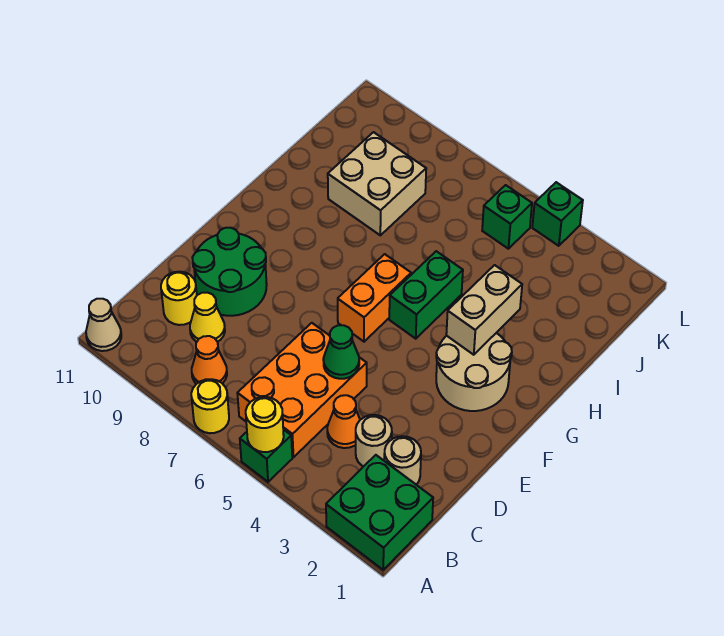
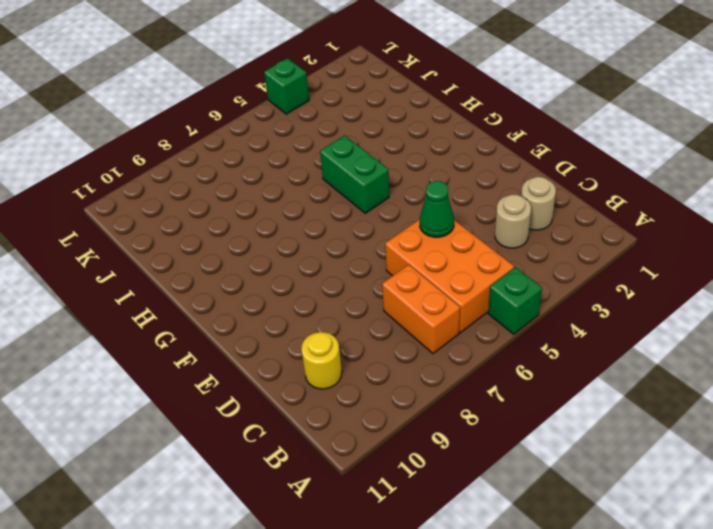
orange brick B7:C7 level 1 -> orange brick F6:G6 level 1
none -> green brick A1:B2 level 1
none -> yellow round brick A7 level 1
none -> tan cone A11 level 1

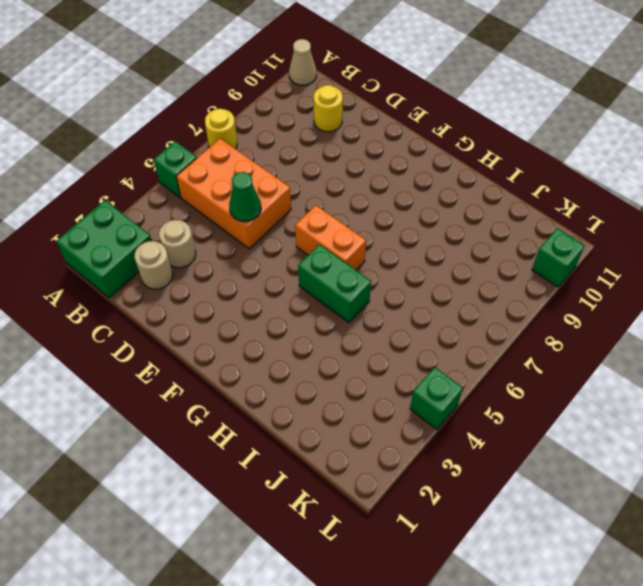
green brick L10 level 1 -> green brick K5 level 1
none -> orange cone B8 level 1
none -> orange cone C4 level 1
none -> yellow cone C9 level 1

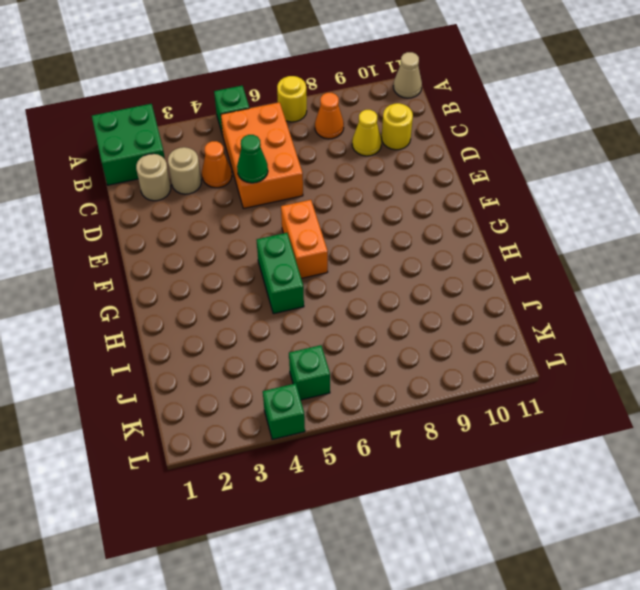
none -> green round brick D9:E10 level 1
none -> tan round brick F2:G3 level 1
none -> tan brick I8:J9 level 1

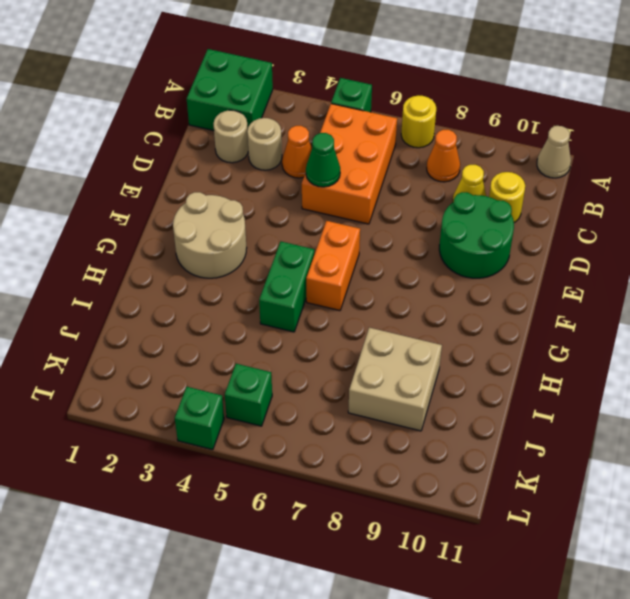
none -> yellow round brick A5 level 2
none -> tan brick G3:H3 level 2

